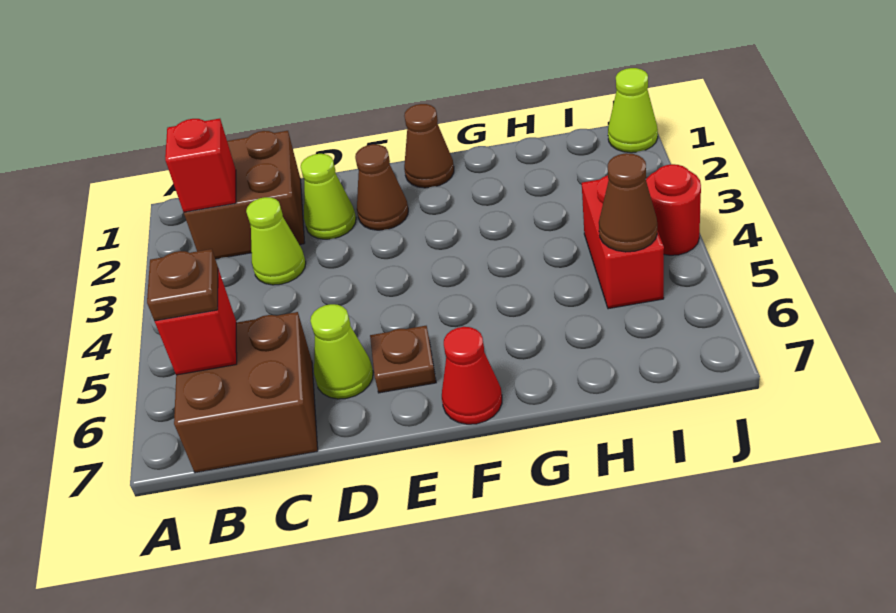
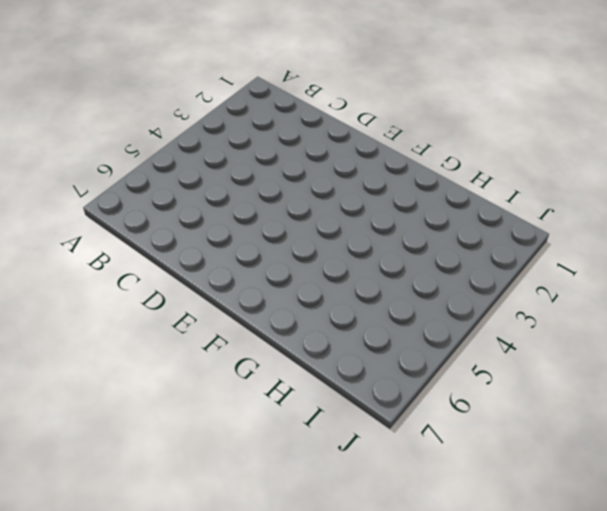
none -> brown brick B1:C2 level 1
none -> brown brick B6:C7 level 1
none -> lime cone C3 level 1

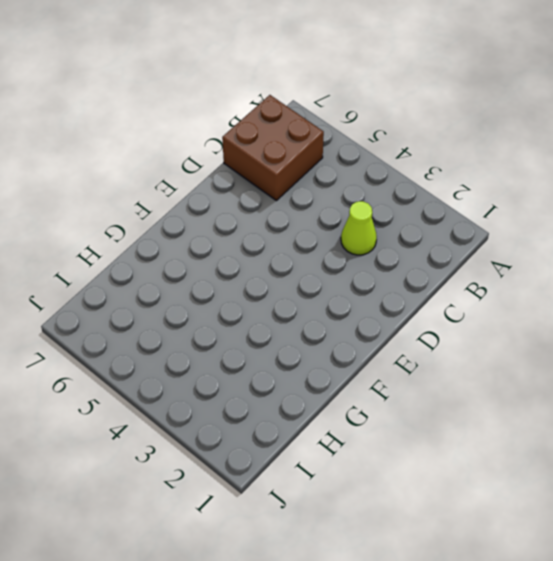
none -> brown brick B1:C2 level 1
none -> lime cone D2 level 1
none -> lime cone D6 level 1

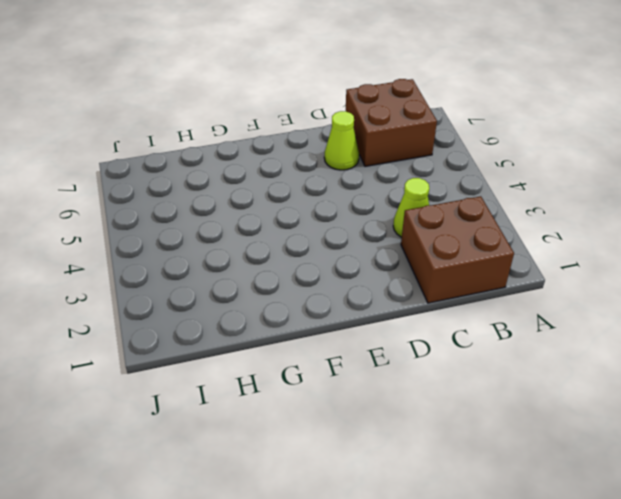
none -> lime cone D2 level 1
none -> brown cone E2 level 1
none -> brown plate E6 level 1

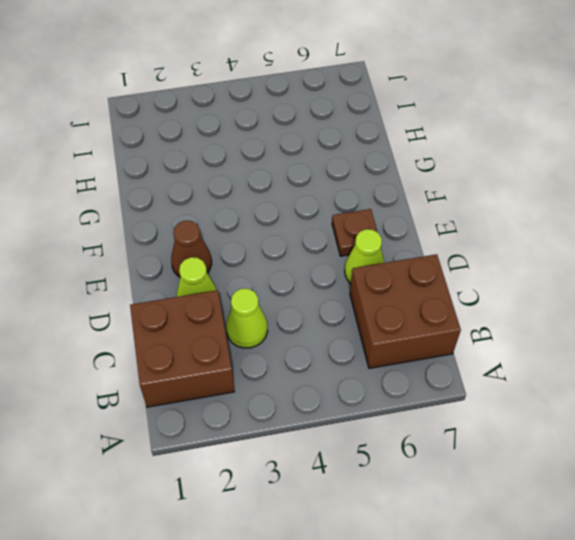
none -> brown cone F1 level 1
none -> red cone F7 level 1
none -> red brick I4:I5 level 1

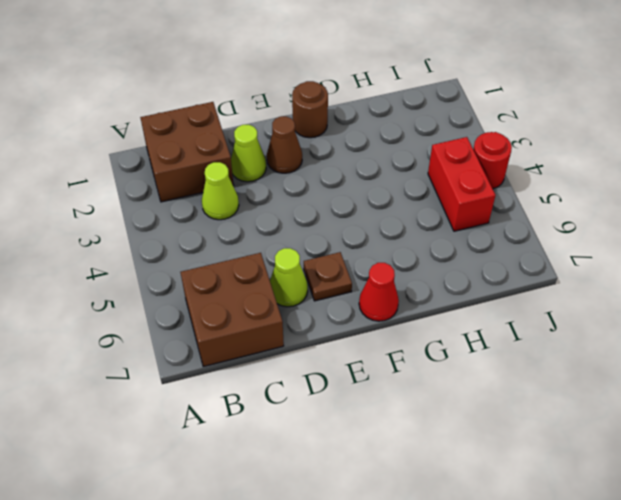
brown round brick F1 level 1 -> brown cone F1 level 1
none -> lime cone J1 level 1
none -> red brick B2 level 2
none -> red brick B6 level 2

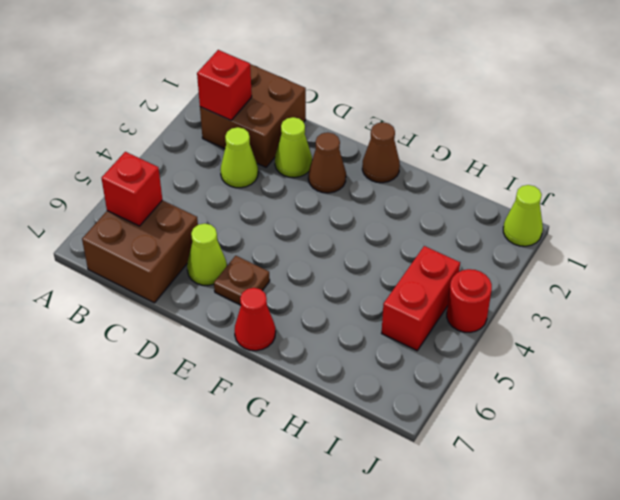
none -> brown cone I5 level 2
none -> brown plate B6 level 3

